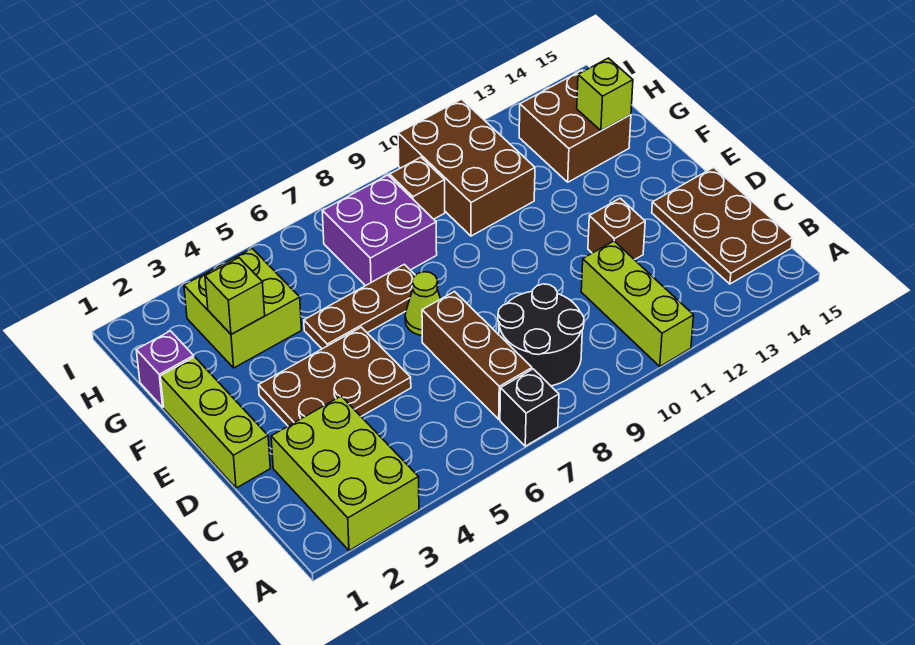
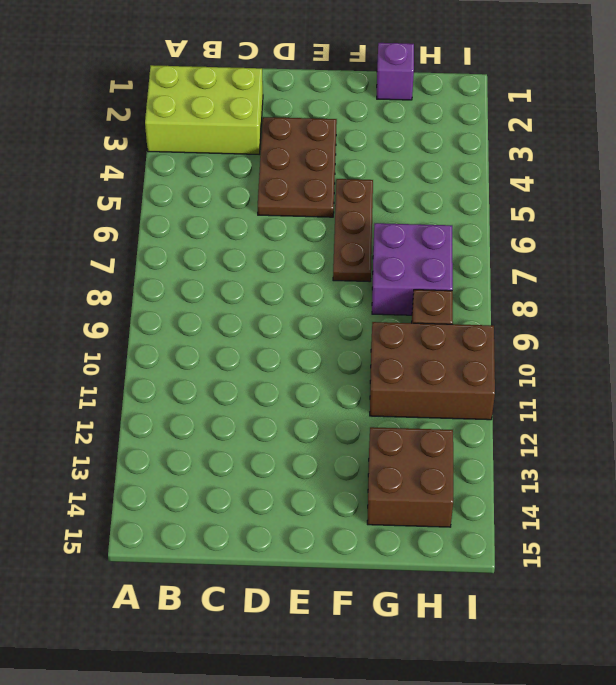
none -> black brick A7 level 1
none -> lime brick A11:C11 level 1
none -> brown brick B7:D7 level 1

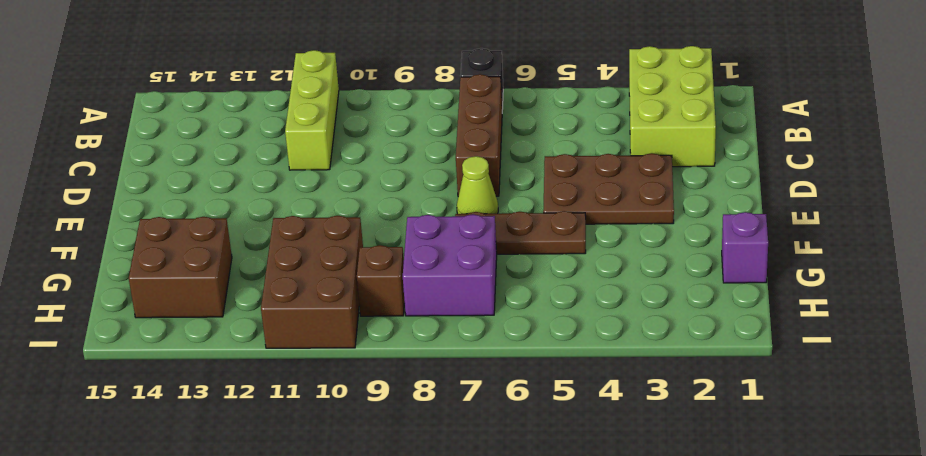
none -> black round brick B8:C9 level 1
none -> brown plate B14:D15 level 1
none -> lime brick D1:F1 level 1

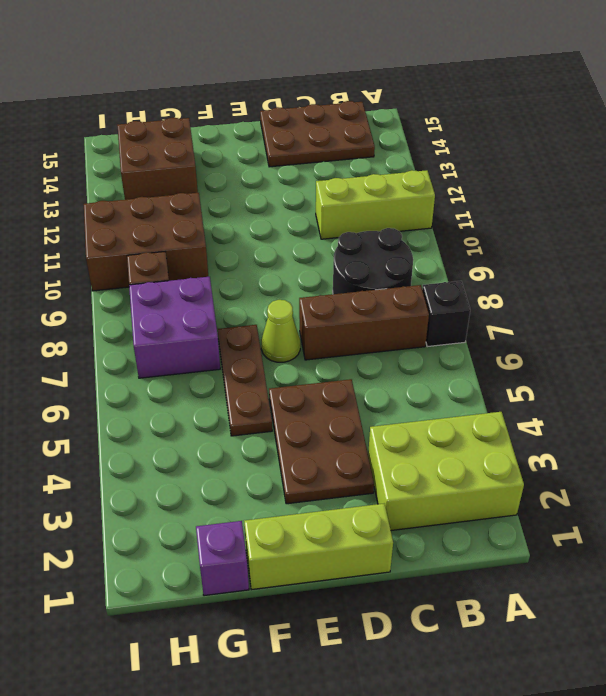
none -> brown brick D12 level 1
none -> lime brick G3:H4 level 1
none -> lime brick G3 level 2

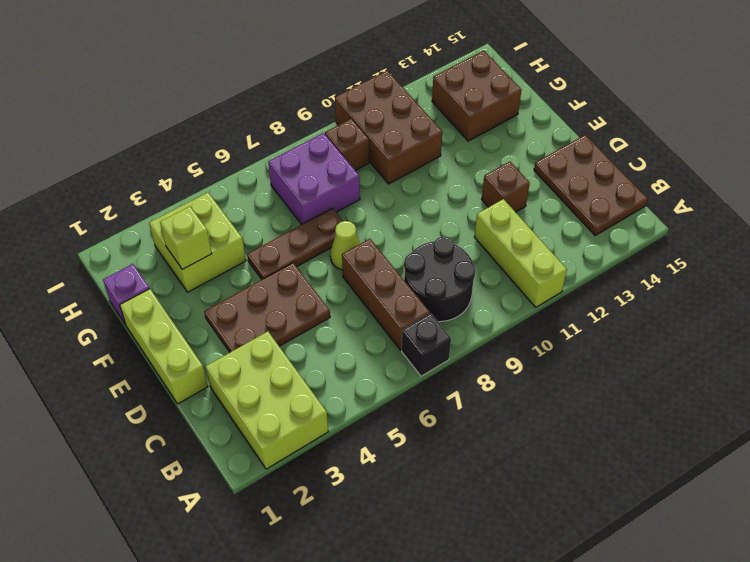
none -> lime brick G14 level 2

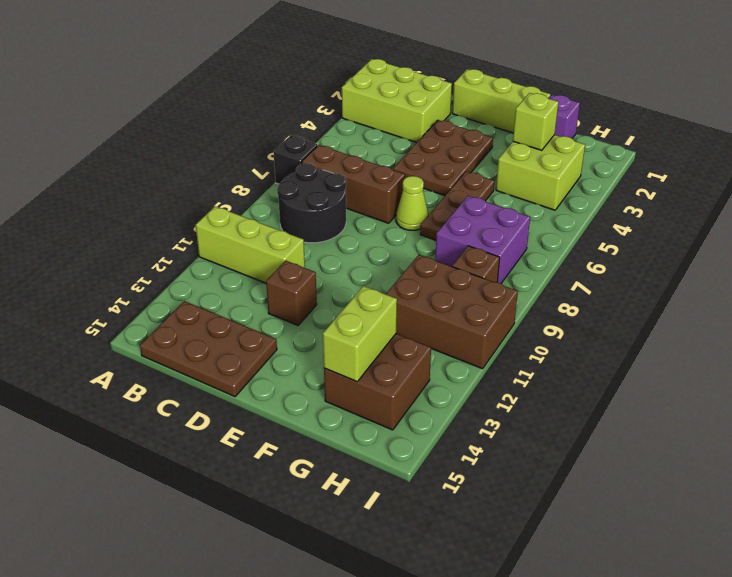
lime brick G13:G14 level 2 -> lime brick G14 level 2

